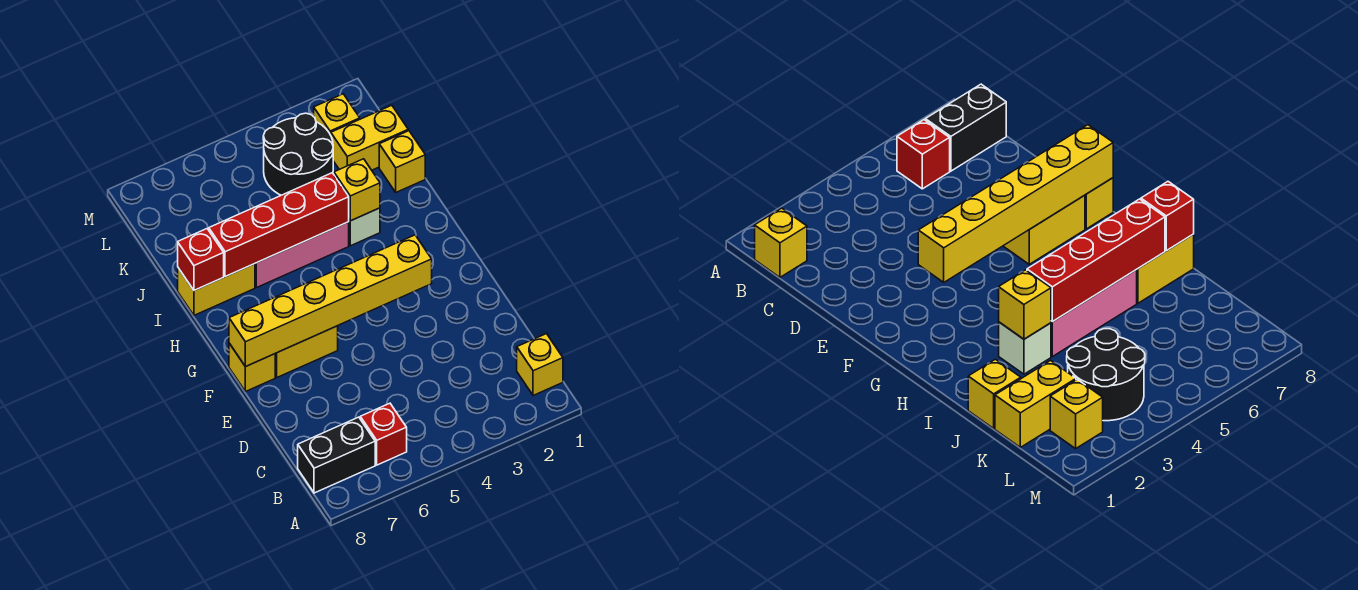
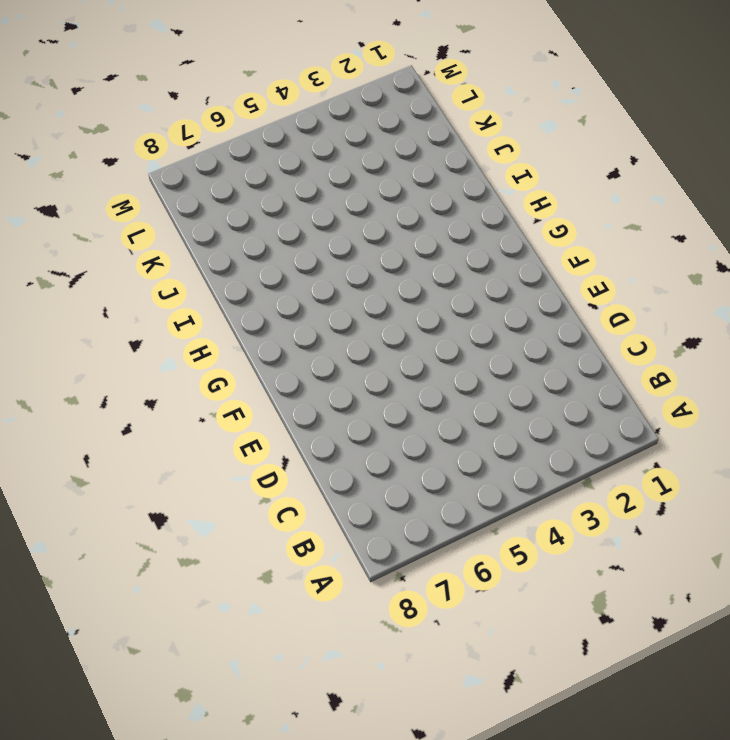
none -> yellow brick B1 level 1
none -> red brick B6 level 1
none -> black brick B7:B8 level 1

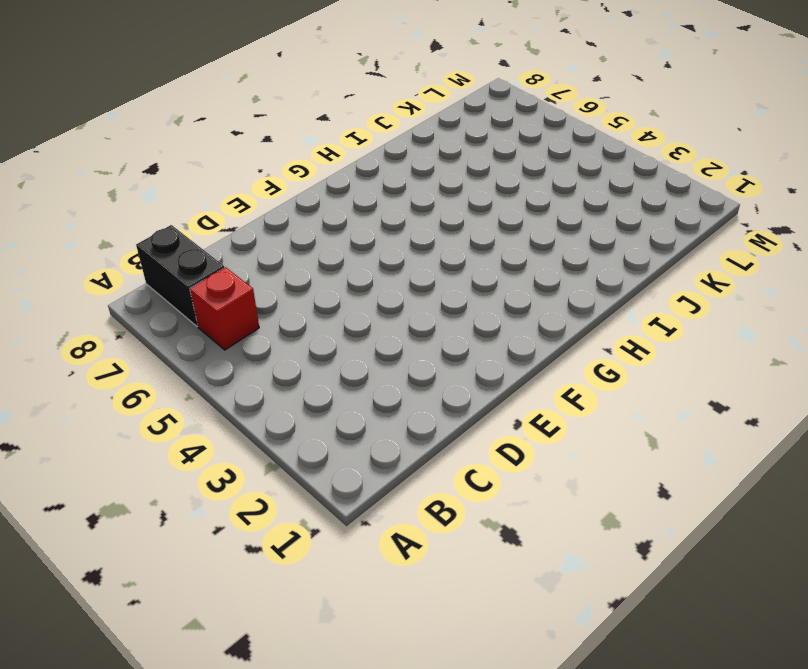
none -> yellow brick B1 level 1
none -> yellow brick F6:F7 level 1
none -> yellow brick F8 level 1

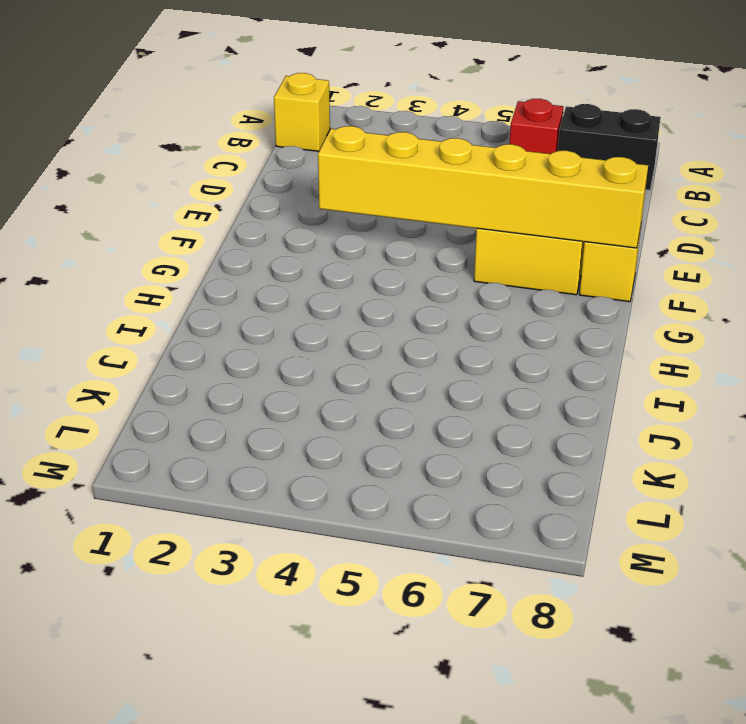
none -> white brick I3 level 1
none -> pink brick I4:I6 level 1
none -> yellow brick I7:I8 level 1

